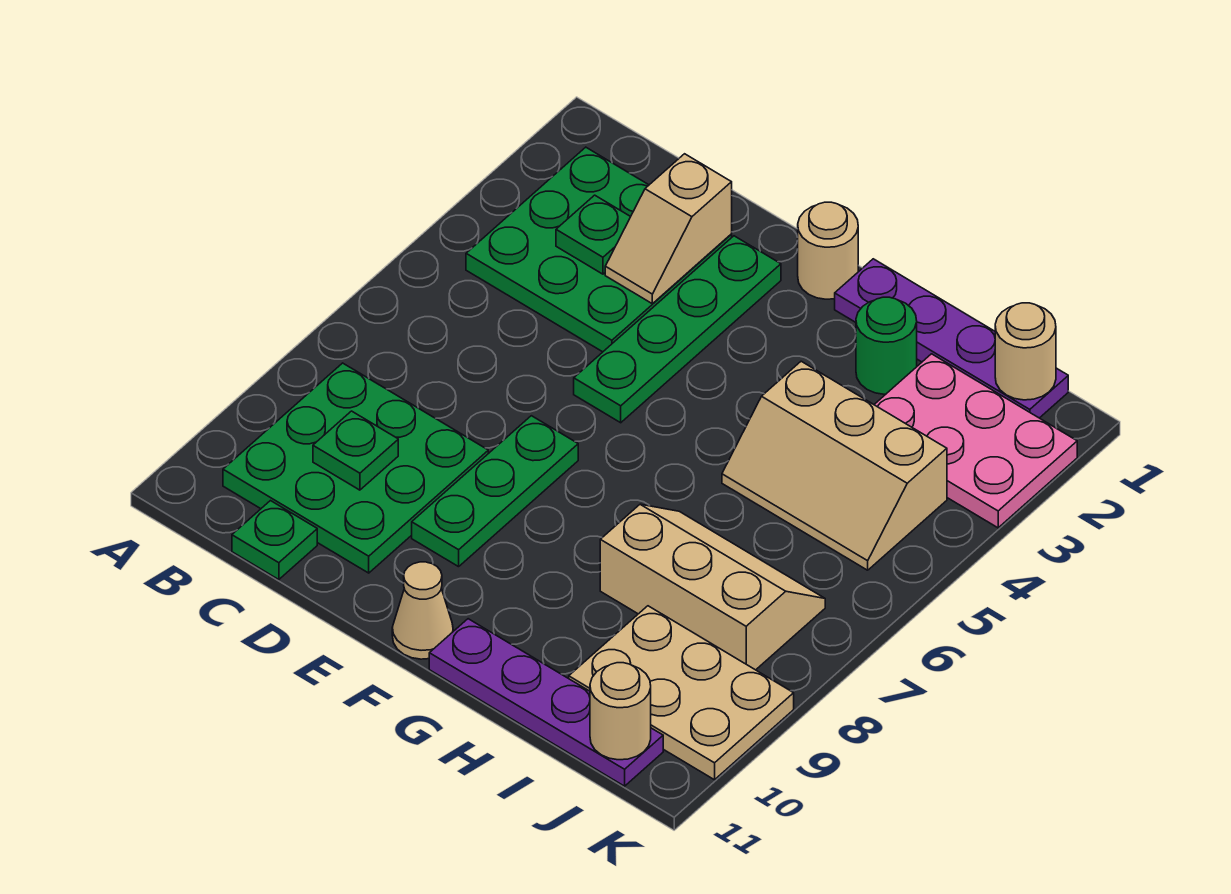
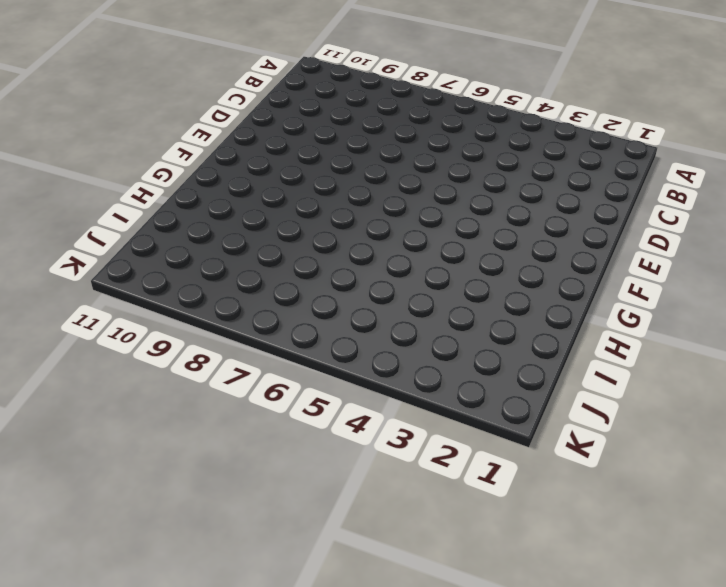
none -> green plate B2:D4 level 1
none -> green plate B8:D10 level 1
none -> green plate C11 level 1

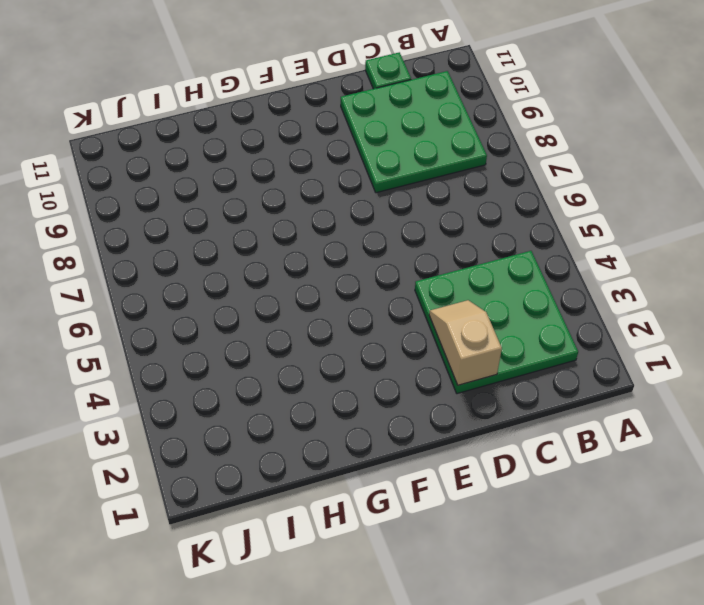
none -> green plate E2:E5 level 1
none -> green plate E7:E9 level 1
none -> tan round brick F1 level 1

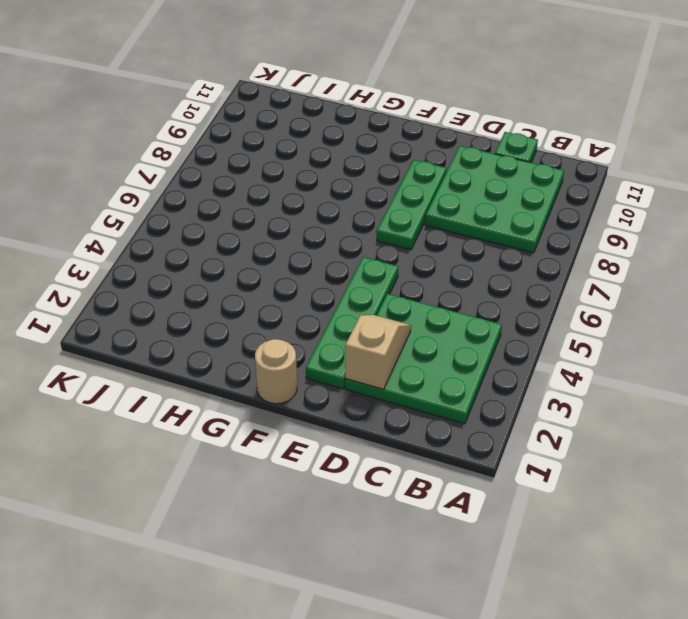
none -> tan cone F11 level 1
none -> purple plate G1:J1 level 1
none -> purple plate G11:J11 level 1

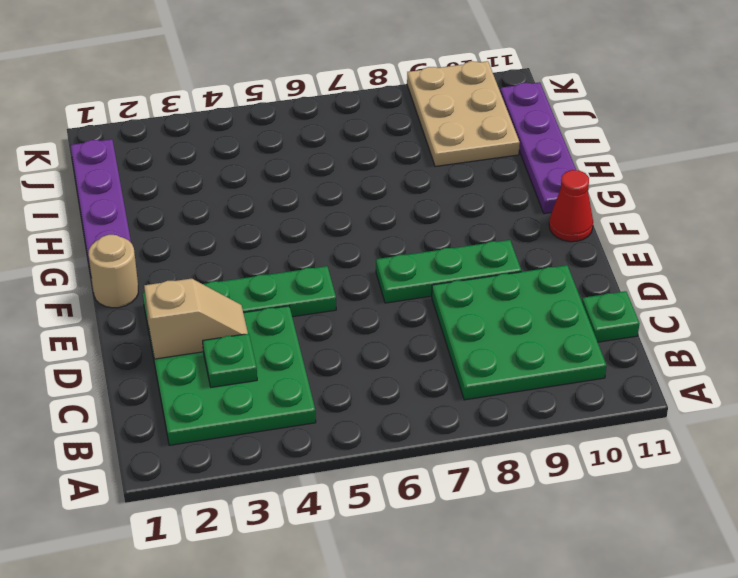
red cone F11 level 1 -> tan cone F11 level 1
none -> green round brick H2 level 1
none -> tan slope H4:J5 level 1 top 4
none -> tan slope H7:J8 level 1 top 8

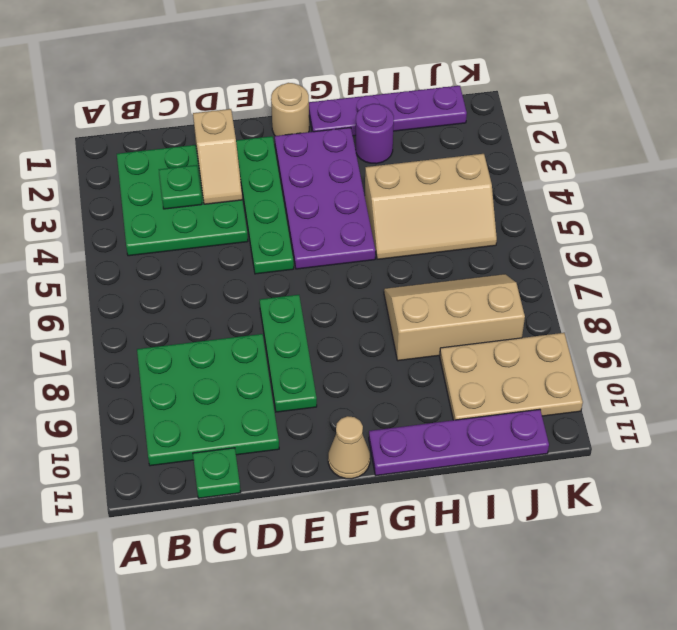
purple plate F2:G5 level 1 -> none
purple round brick H2 level 1 -> green round brick H2 level 1
none -> pink plate I2:K3 level 1
none -> green plate C9 level 2
none -> tan round brick J1 level 2

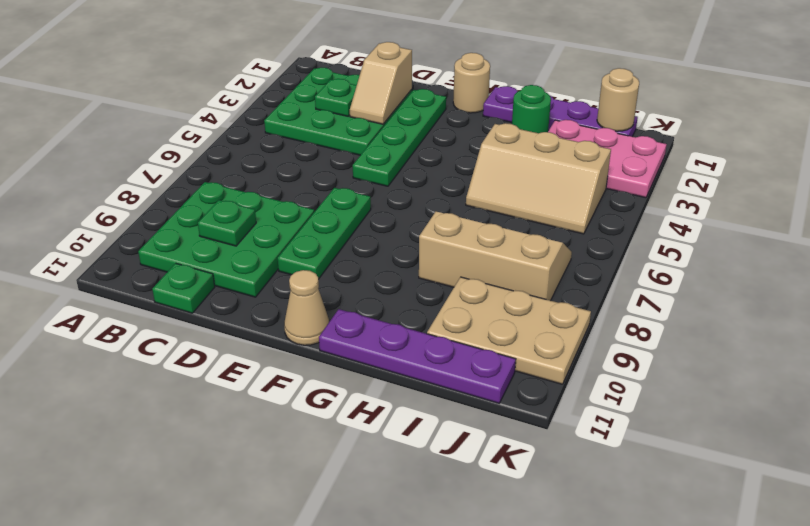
none -> tan round brick J11 level 2

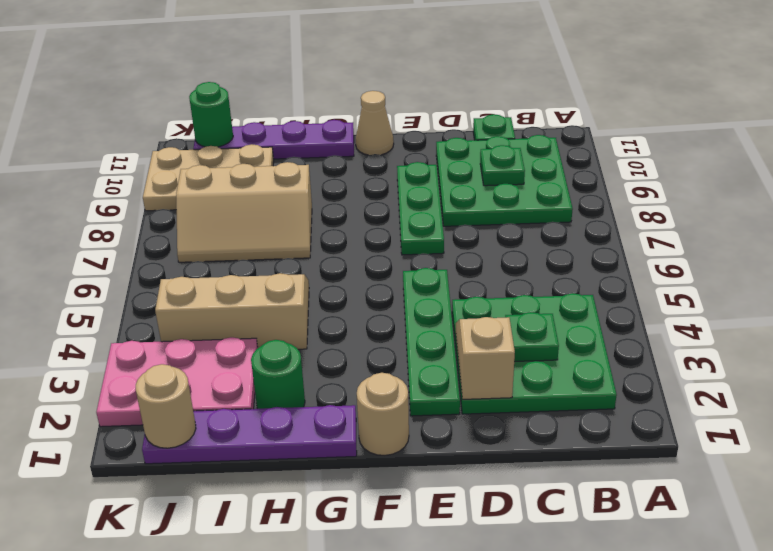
green round brick J11 level 2 -> tan round brick J11 level 2

